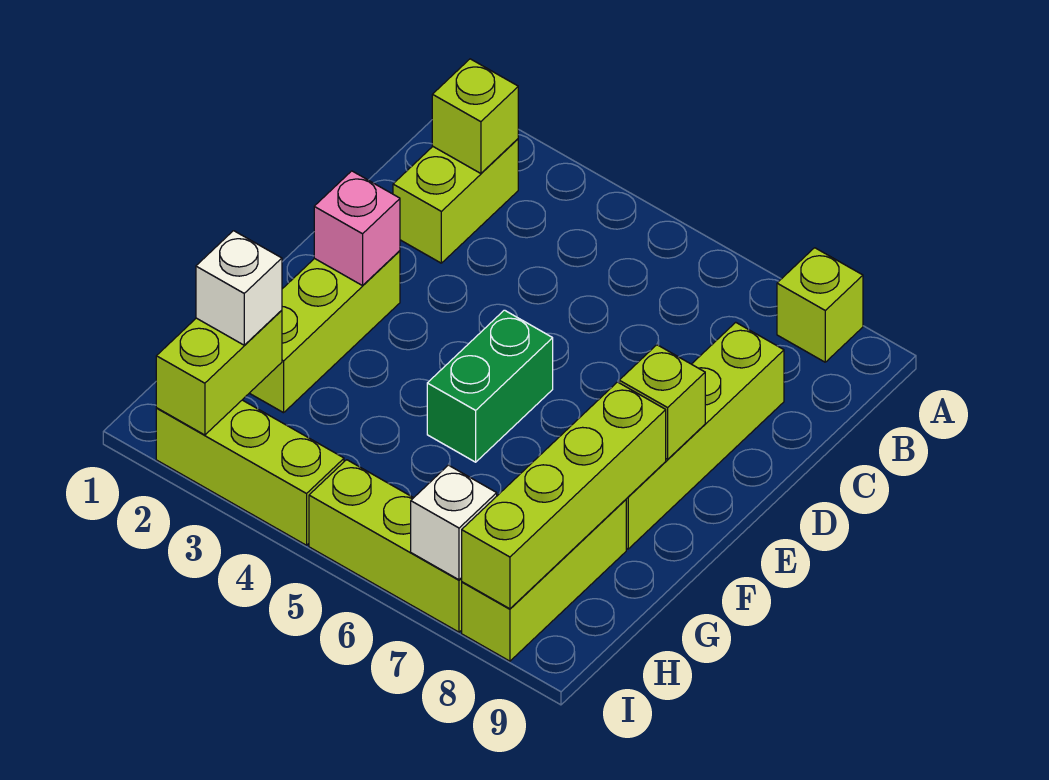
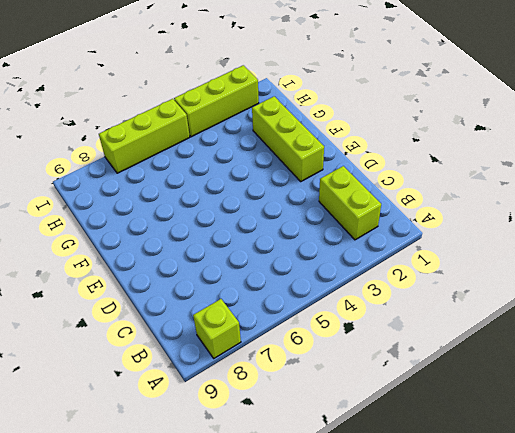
none -> lime brick C8:F8 level 1
none -> green brick E5:F5 level 1
none -> lime brick G8:I8 level 1

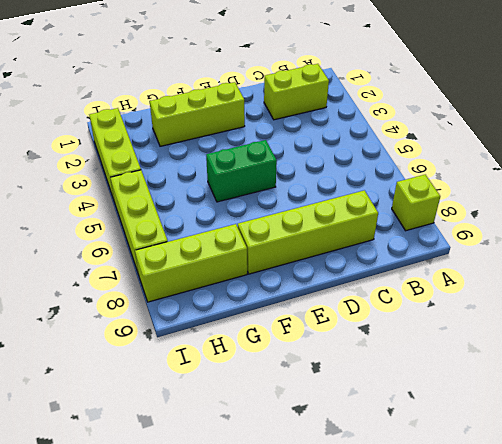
none -> lime brick B2 level 2
none -> pink brick E2 level 2
none -> lime brick E8 level 2

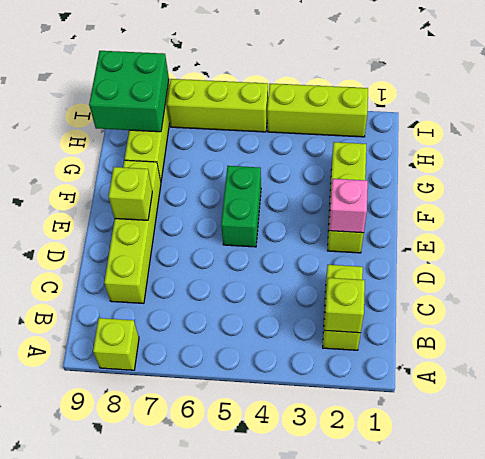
green brick H8:I9 level 2 -> lime brick F8:I8 level 2
none -> lime brick H2:I2 level 2
none -> white brick I7 level 2
none -> white brick H2 level 3

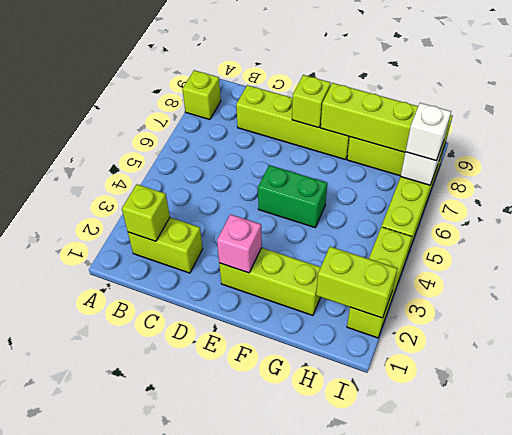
white brick I7 level 3 -> white brick H2 level 3

